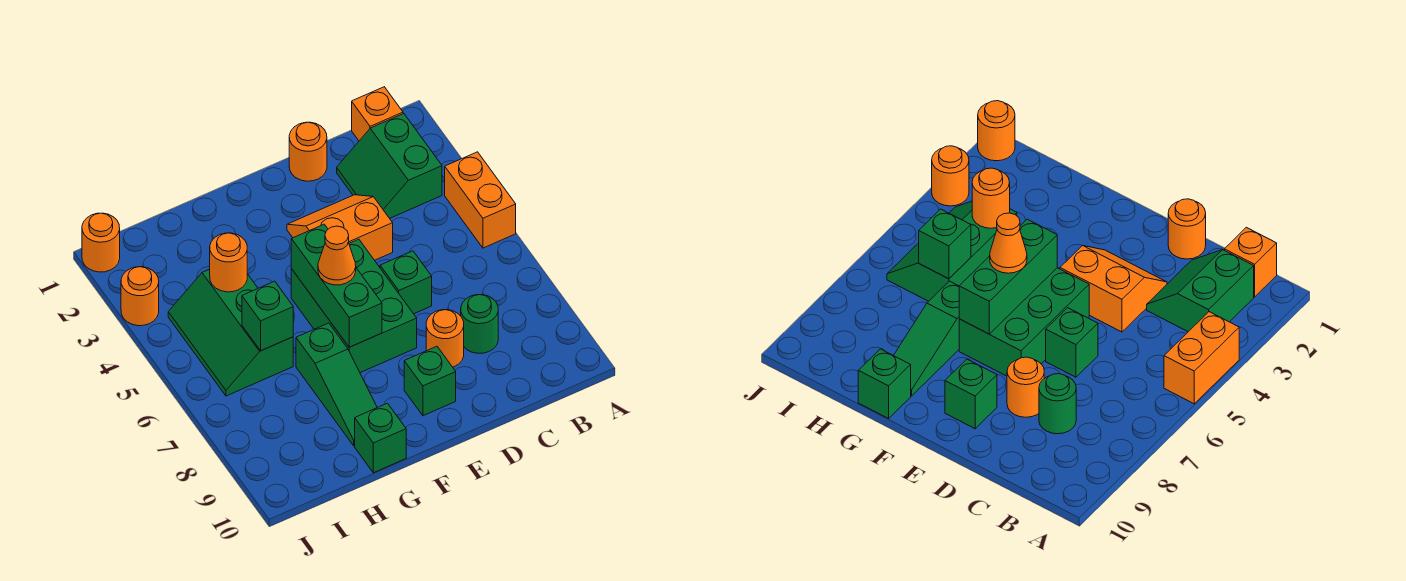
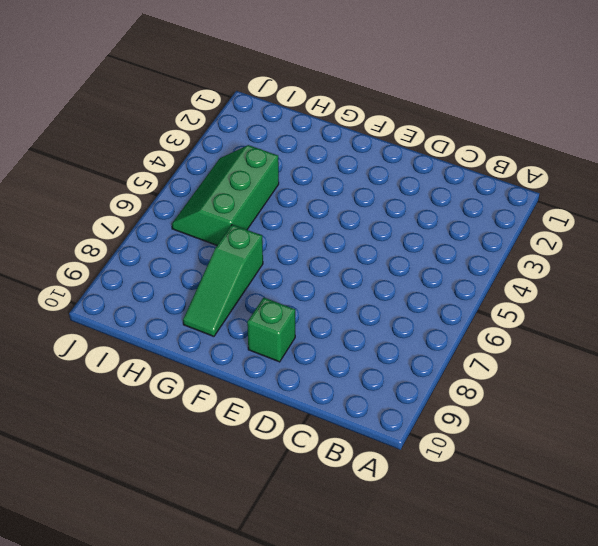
none -> orange brick A4:A5 level 1
none -> orange brick B1 level 1
none -> green slope B2:C3 level 1 top B

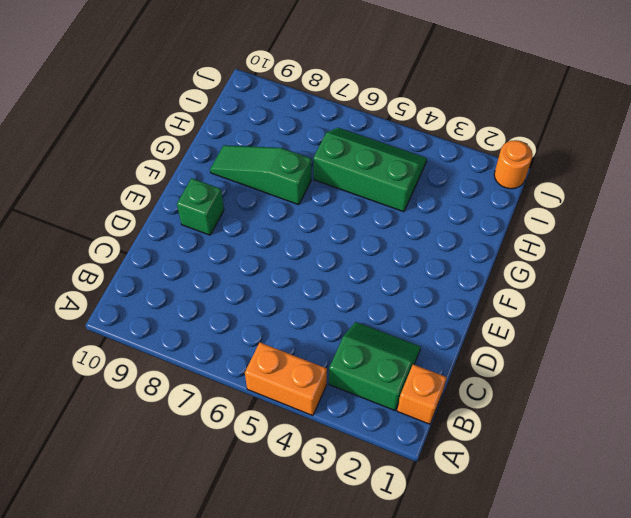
none -> green round brick C8 level 1
none -> orange round brick D1 level 1
none -> orange slope D3:E4 level 1 top 4

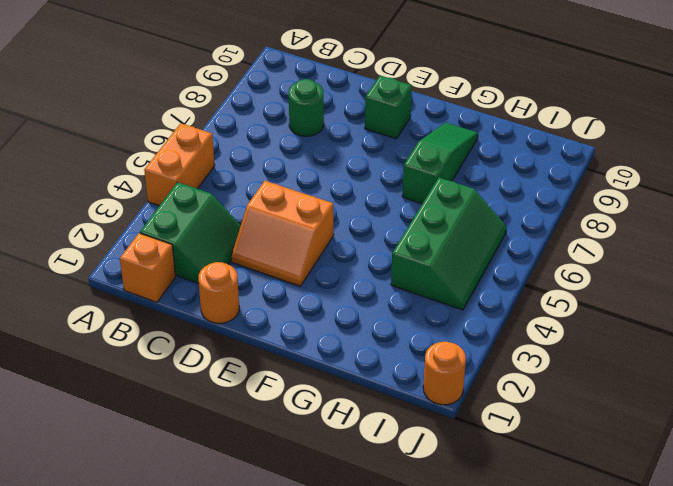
none -> green brick D6 level 1
none -> orange round brick D8 level 1
none -> green brick E5:F7 level 1

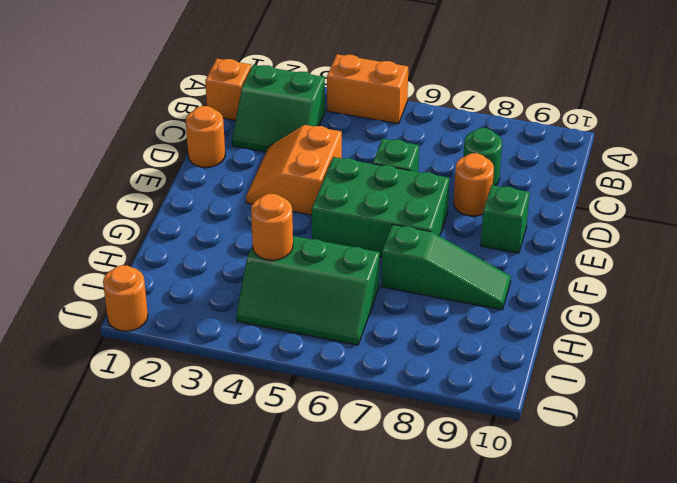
none -> green brick G10 level 1
none -> orange round brick J3 level 1
none -> green brick F5:F7 level 2

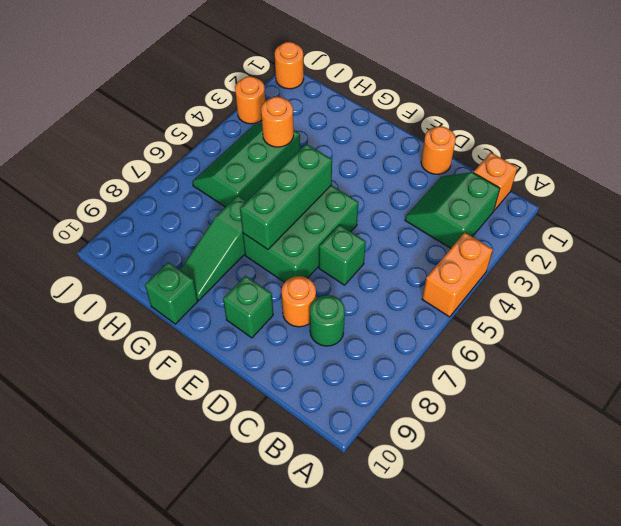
none -> orange slope D3:E4 level 1 top 4
none -> green brick H6 level 2
none -> orange cone F6 level 3

